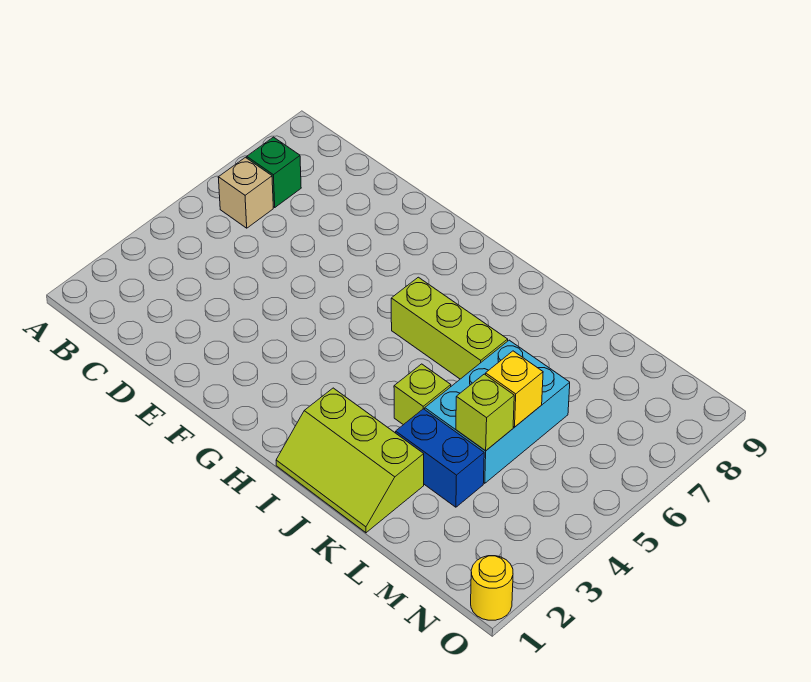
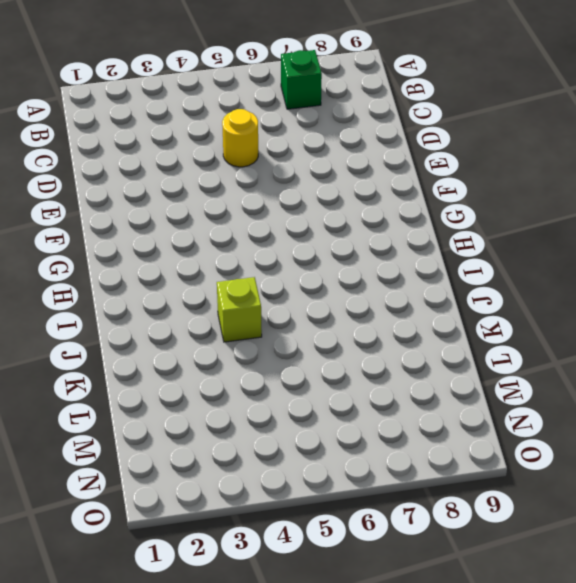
yellow round brick D5 level 1 -> yellow round brick O1 level 1
none -> tan brick B6 level 1
none -> lime brick H6:J6 level 1

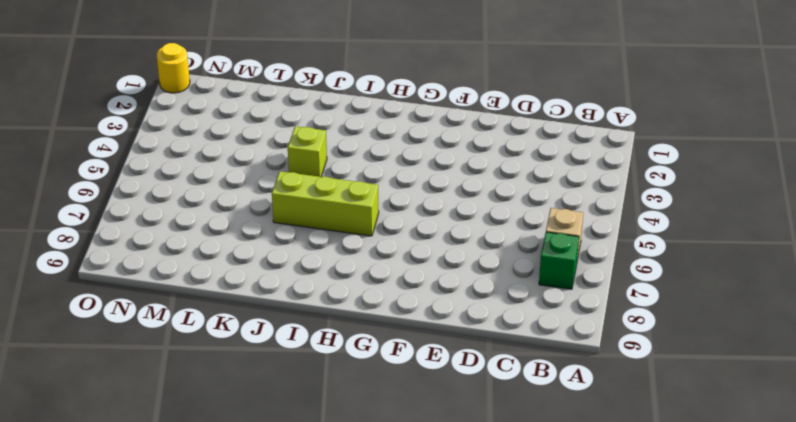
none -> lime slope I1:K2 level 1 top 2
none -> blue brick K3:L3 level 1

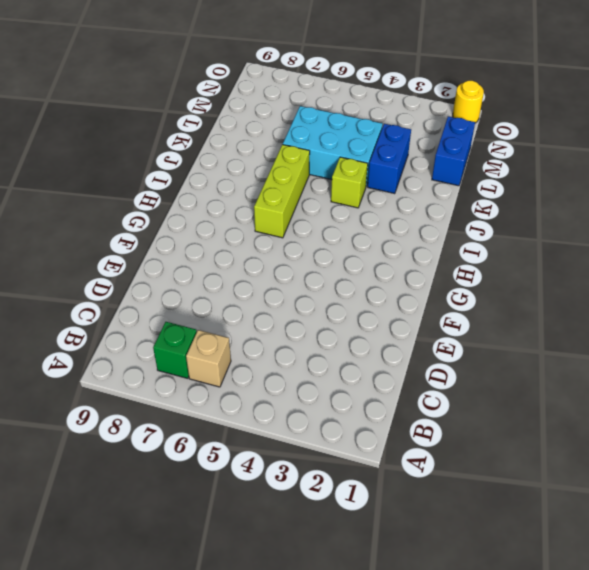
blue brick L1:M1 level 1 -> none
none -> lime slope I1:K2 level 1 top 2
none -> lime brick L4 level 2

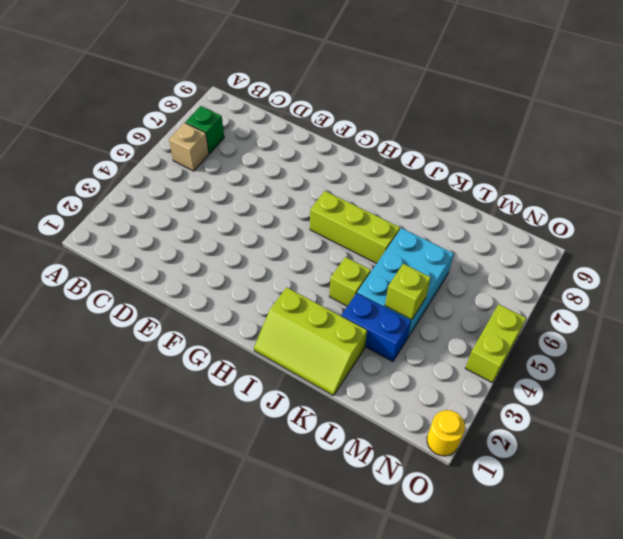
lime brick O4:O5 level 1 -> none
none -> yellow brick L5 level 2

